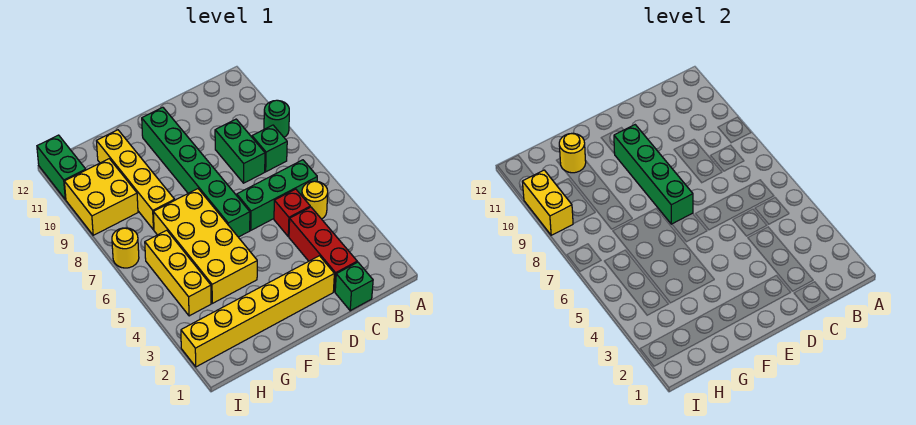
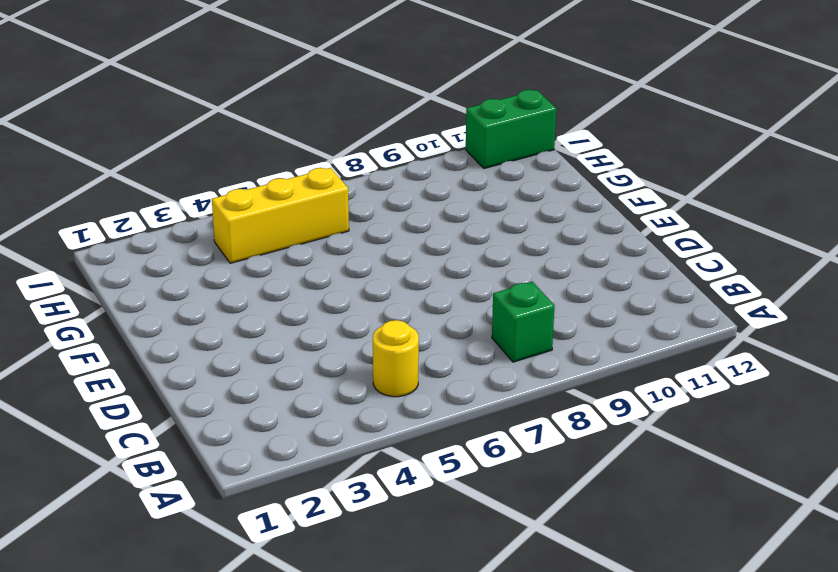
none -> green round brick A9 level 1
none -> green brick B6:D6 level 1
none -> green brick C1 level 1

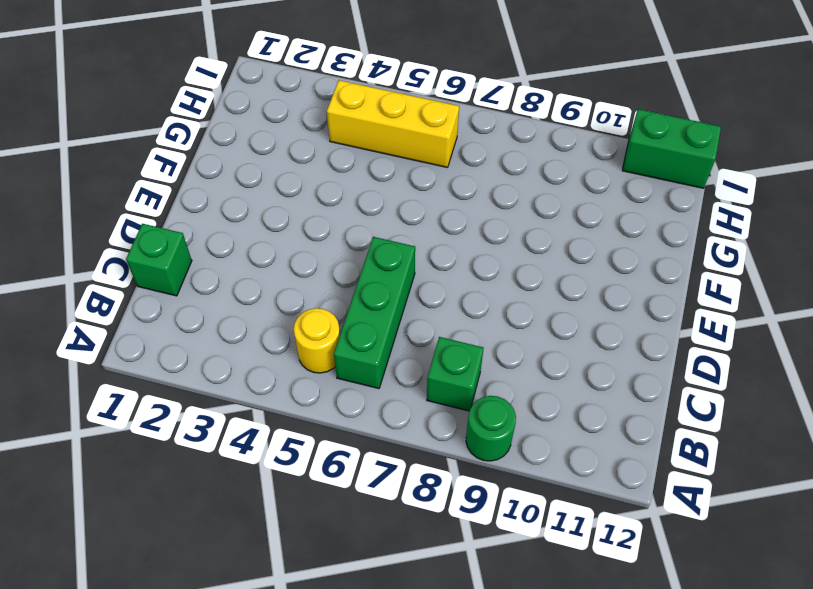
none -> red brick C2:C4 level 1
none -> red brick C5 level 1
none -> green brick C8:C9 level 1

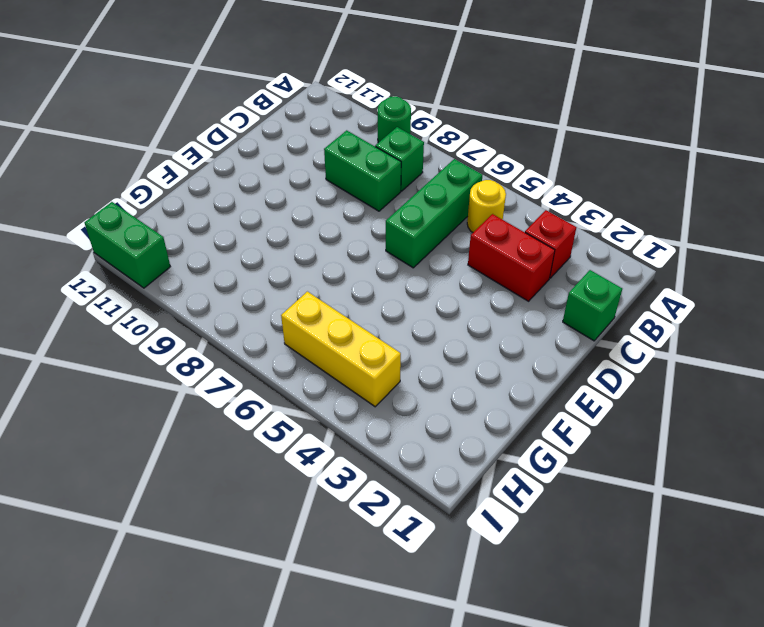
red brick B3 level 1 -> red brick C5 level 1
red brick C3:C4 level 1 -> red brick C2:C4 level 1
none -> yellow brick D2:I2 level 1
none -> green brick E6:E11 level 1
none -> yellow brick F4:G7 level 1

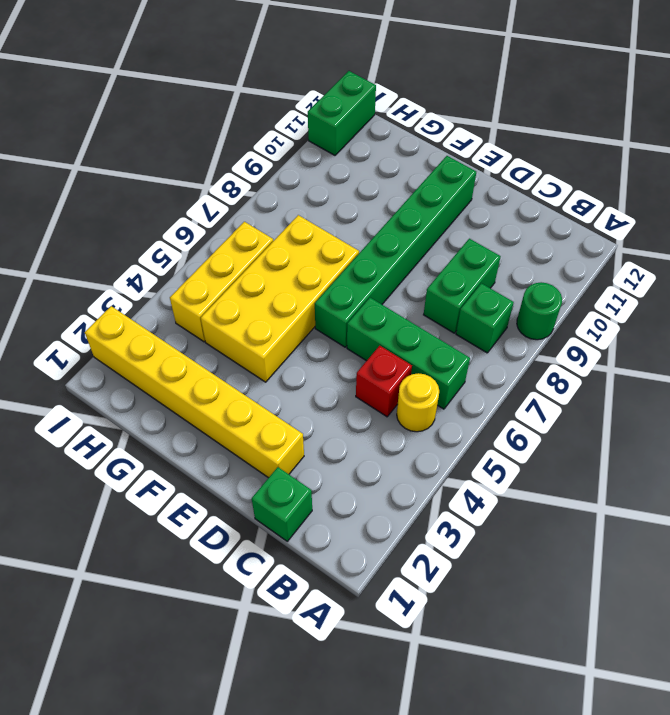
none -> red brick C2:C4 level 1
none -> yellow brick G8:G11 level 1
none -> yellow brick H9:I10 level 1

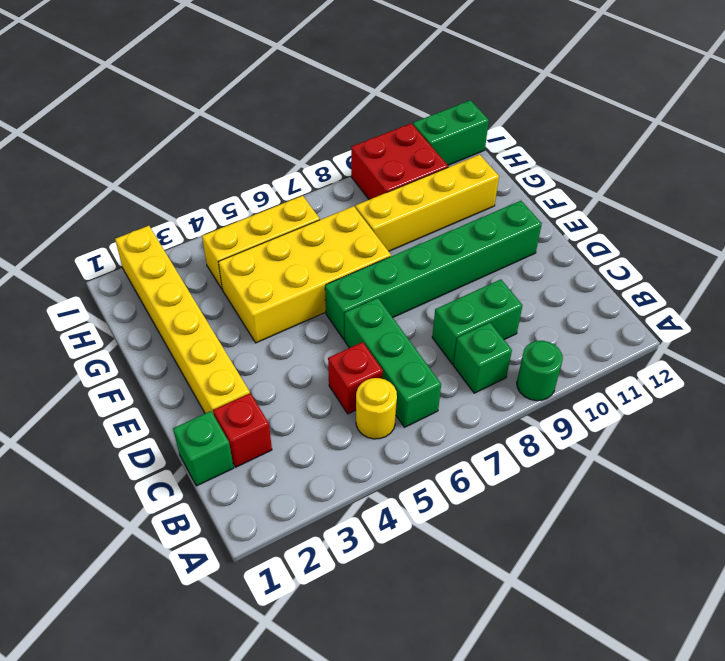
red brick C2 level 1 -> red brick C2:C4 level 1
red brick H9:I10 level 1 -> yellow brick H9:I10 level 1
none -> yellow round brick I7 level 1
none -> green brick E7:E10 level 2
none -> yellow round brick G11 level 2

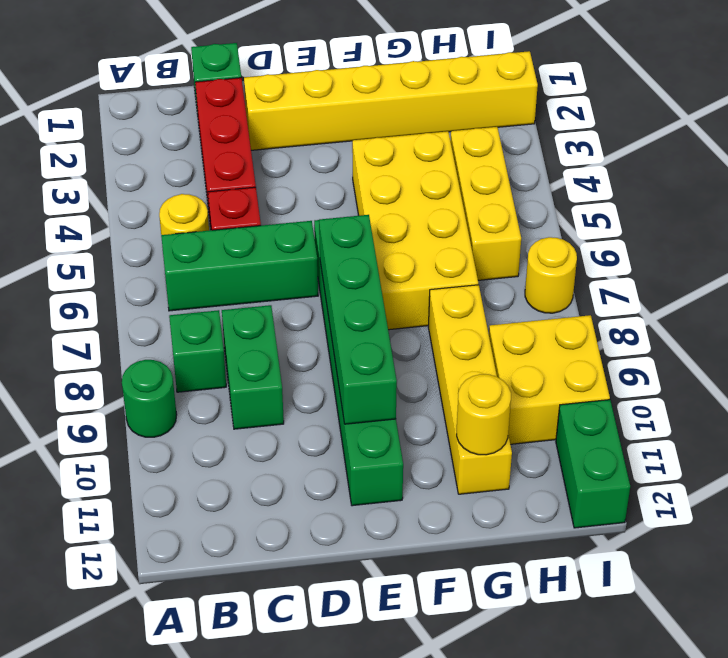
none -> yellow brick I9:I10 level 2

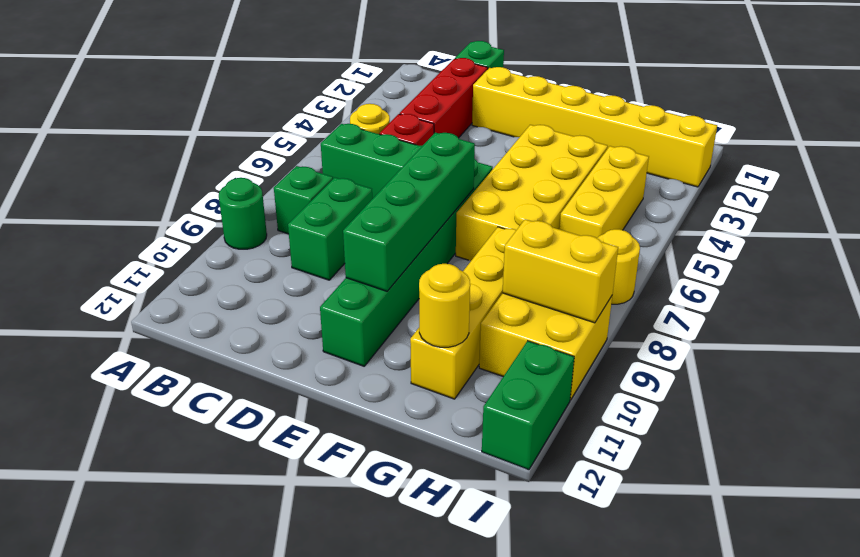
yellow brick H9:I9 level 2 -> yellow brick I9:I10 level 2

